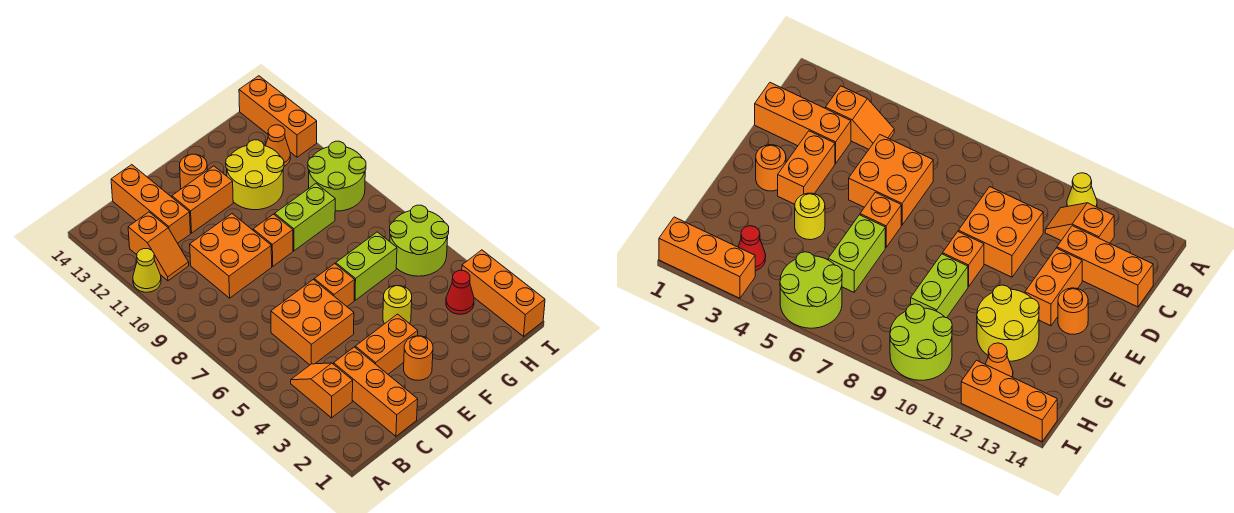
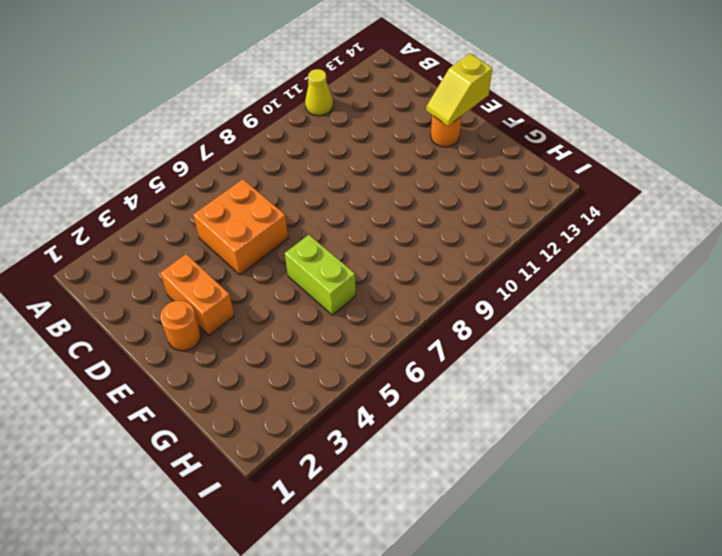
yellow slope E13:E14 level 2 top 14 -> none
none -> orange slope B3:B4 level 1 top 3
none -> orange slope B11:B12 level 1 top 12
none -> orange brick C1:C3 level 1

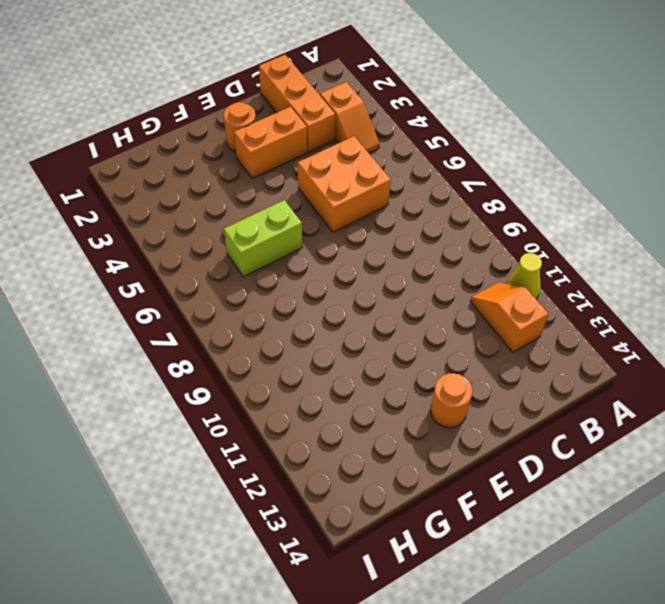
none -> orange brick C9:D10 level 1
none -> orange brick C12:C14 level 1
none -> orange brick D12:E12 level 1

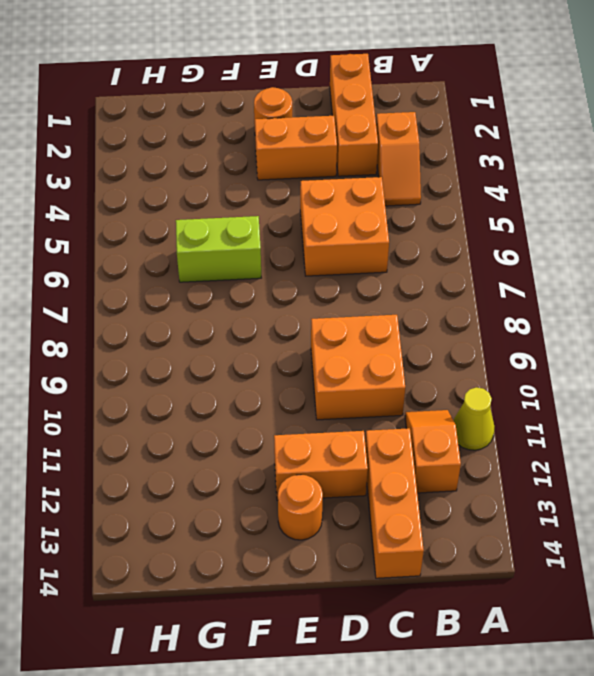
none -> orange brick E6 level 1
none -> orange brick E9 level 1
none -> yellow round brick F4 level 1

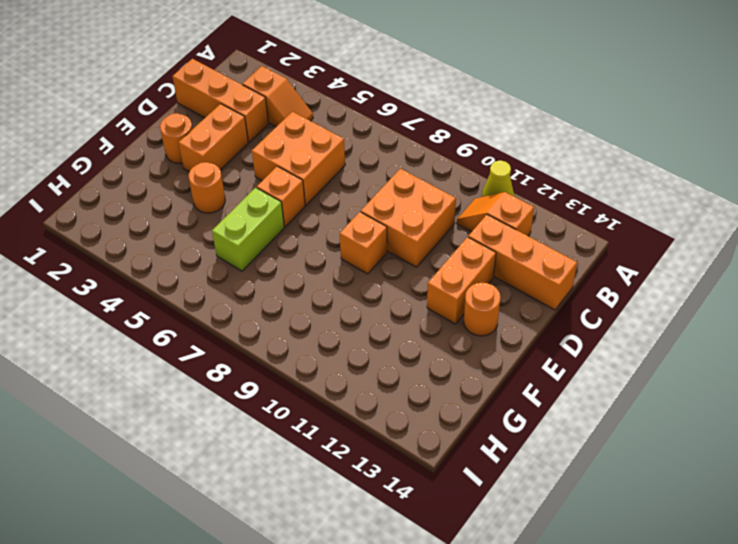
orange round brick F4 level 1 -> yellow round brick F4 level 1
none -> lime brick F9:G9 level 1
none -> yellow round brick F11:G12 level 1
none -> red cone H3 level 1

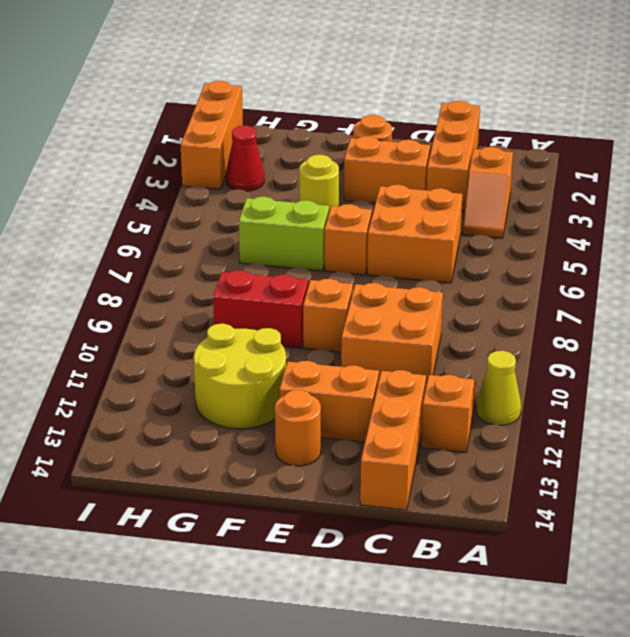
red brick F9:G9 level 1 -> lime brick F9:G9 level 1
none -> lime round brick H5:I6 level 1
none -> lime round brick H9:I10 level 1
none -> orange cone H12 level 1

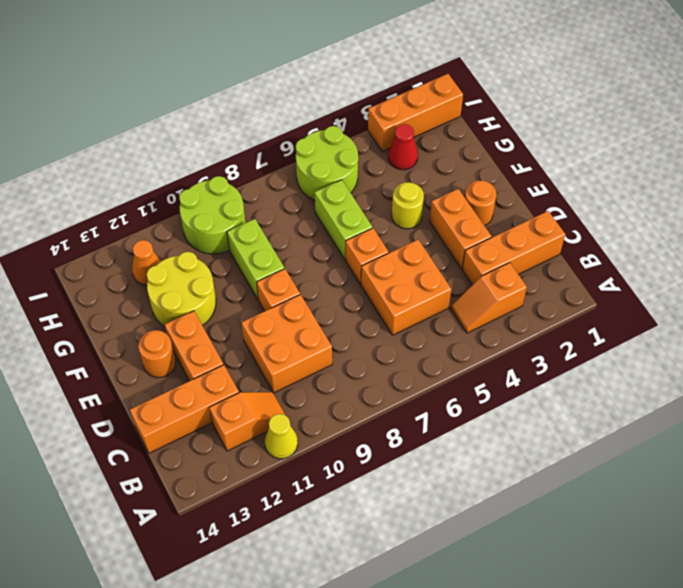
none -> orange brick I12:I14 level 1

